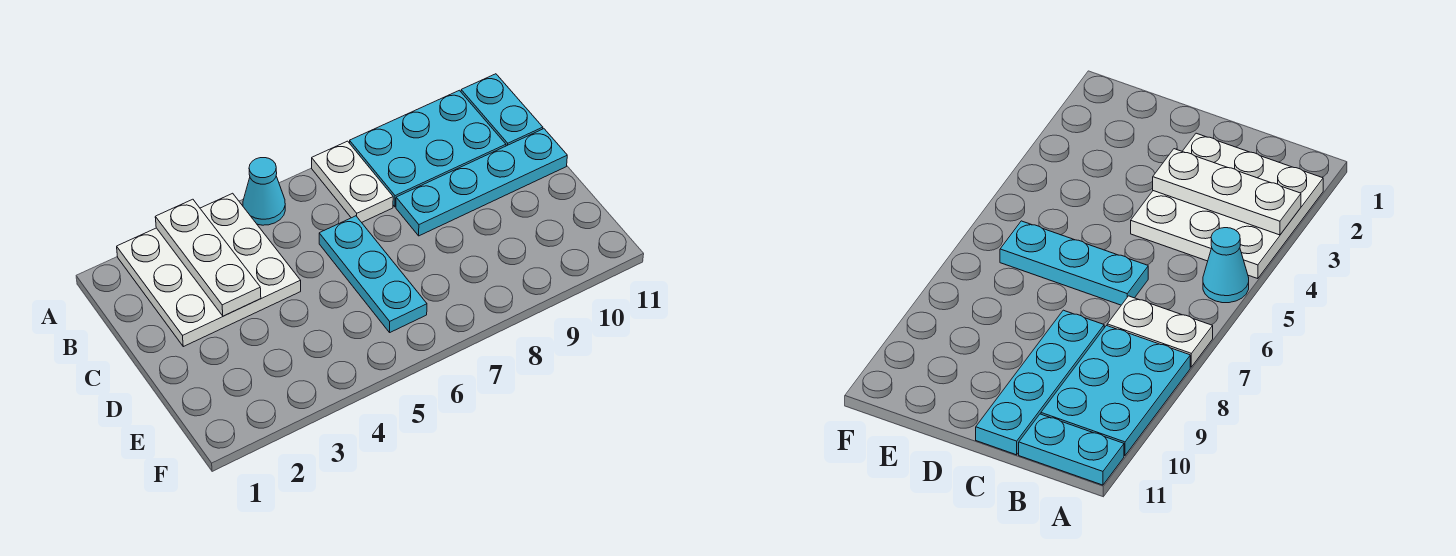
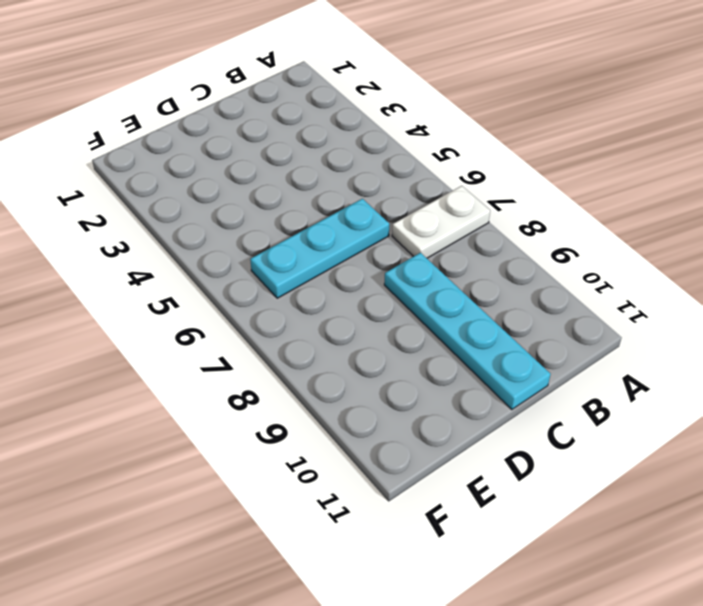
none -> white plate A2:C4 level 1
none -> cyan cone A5 level 1

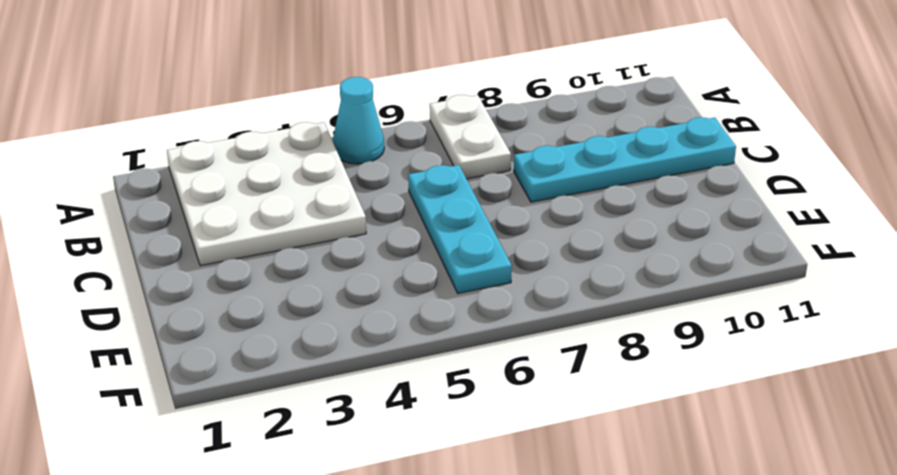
none -> cyan plate A8:B10 level 1
none -> cyan plate A11:B11 level 1

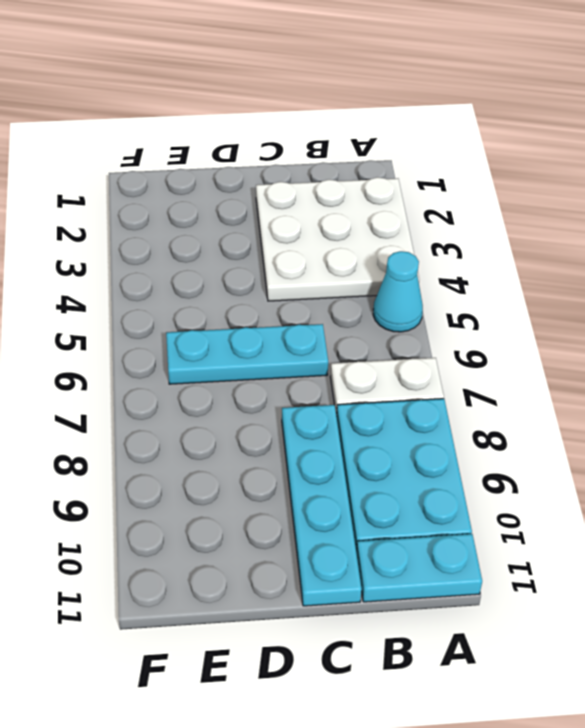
none -> white plate A3:C3 level 2

